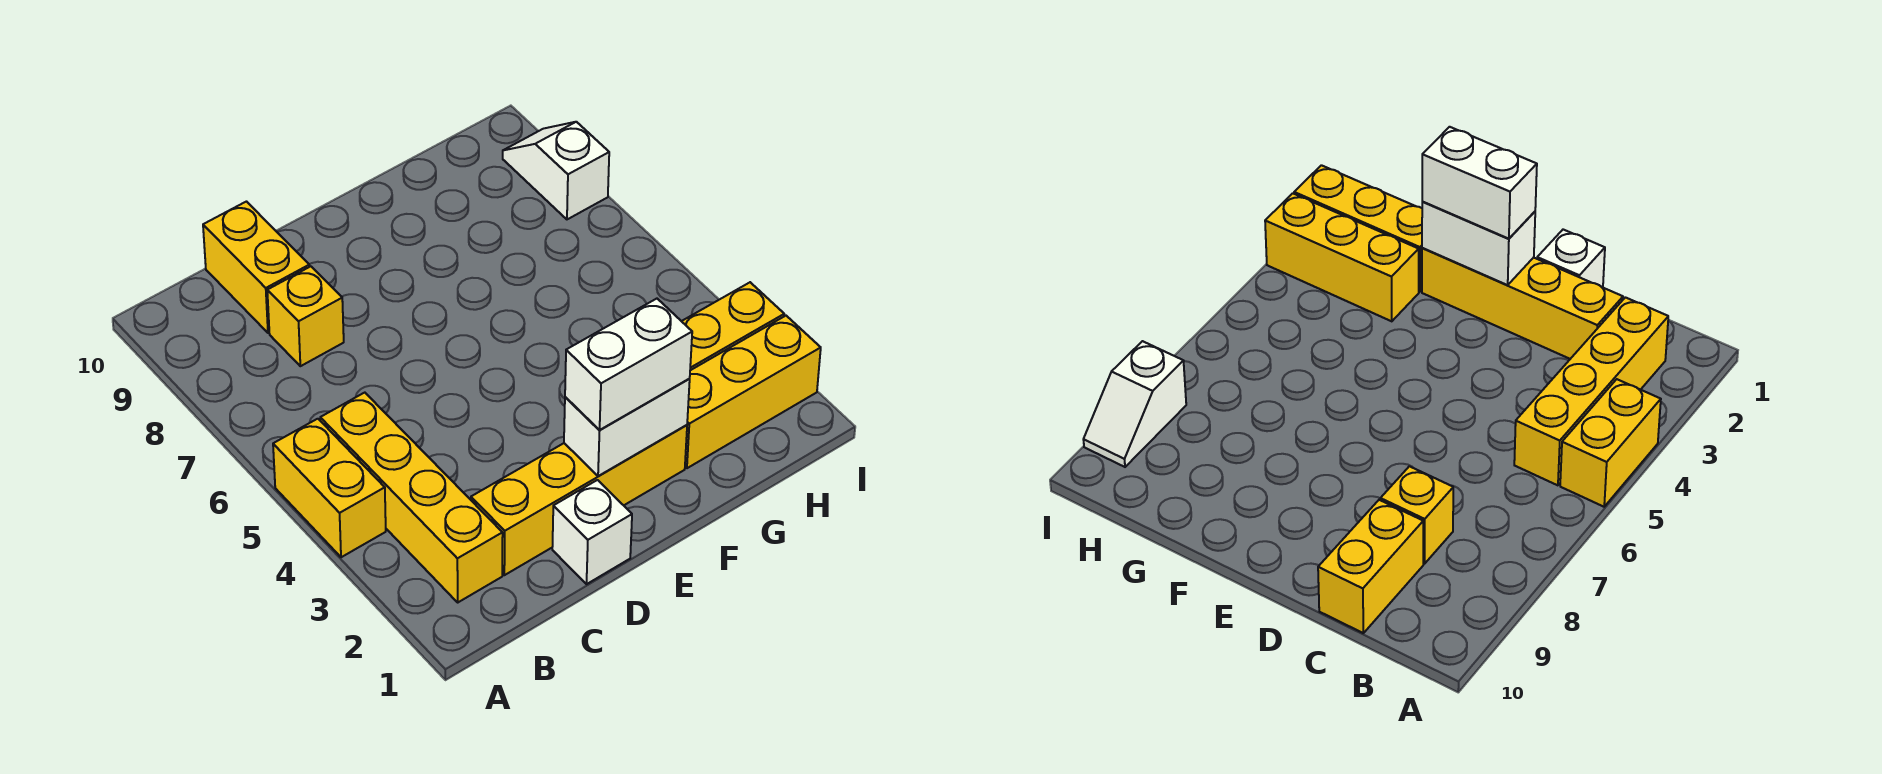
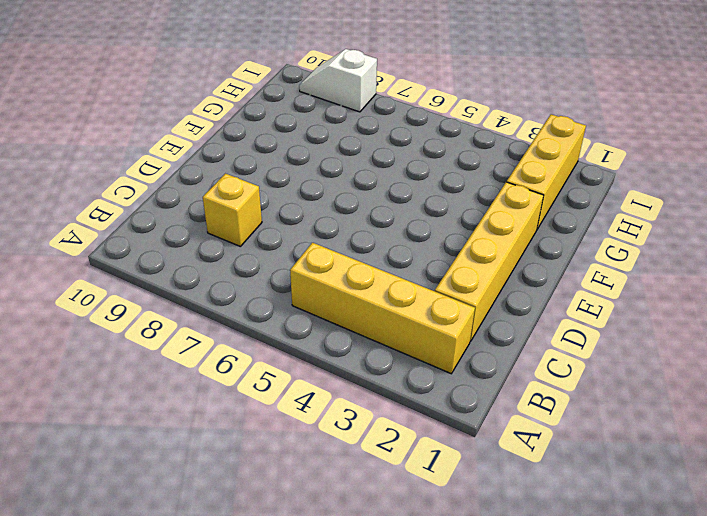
none -> yellow brick A4:A5 level 1
none -> yellow brick C9:C10 level 1

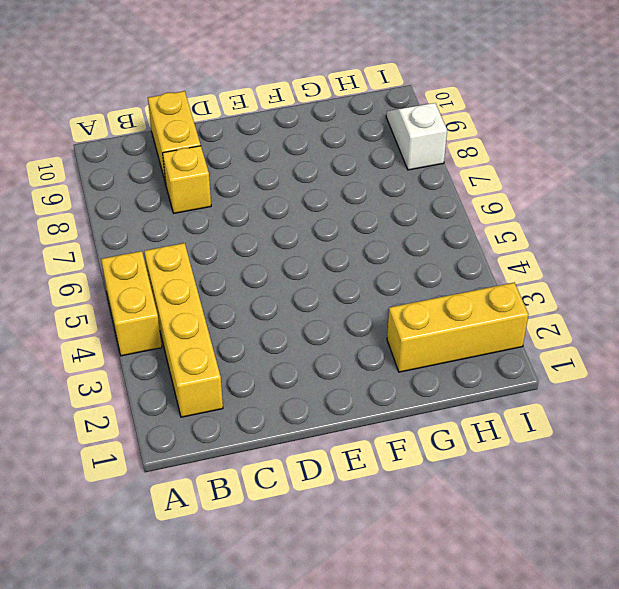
none -> yellow brick C2:F2 level 1
none -> white brick D1 level 1

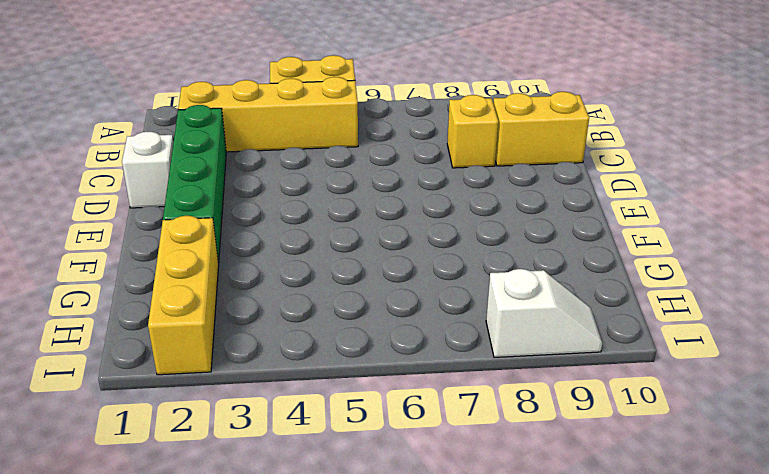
green brick C2:F2 level 1 -> yellow brick C2:F2 level 1
none -> yellow brick G3:I3 level 1
none -> white brick E2:F2 level 2

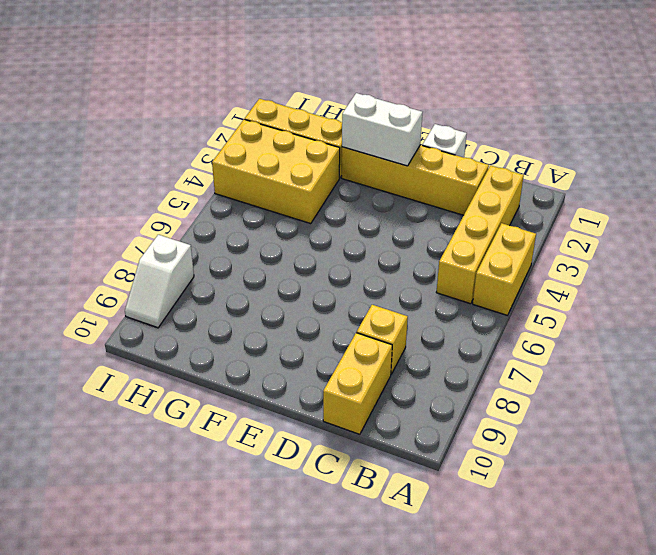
yellow brick G3:I4 level 1 -> yellow brick G3:I3 level 1
none -> white brick E2:F2 level 3

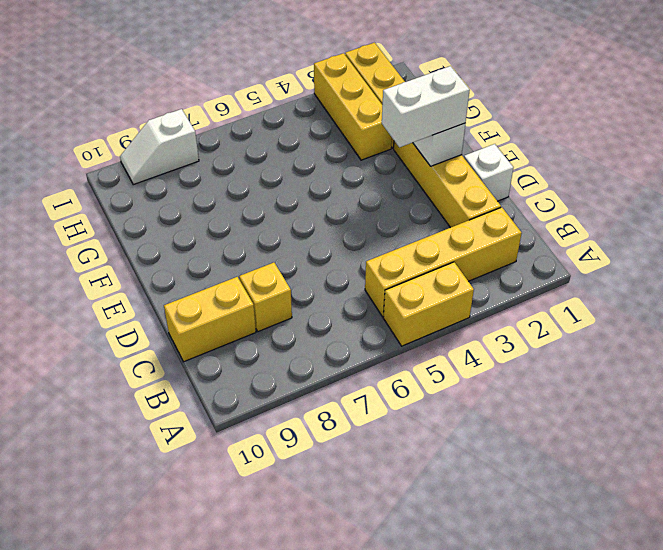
white brick E2:E3 level 3 -> white brick E2:F2 level 3

